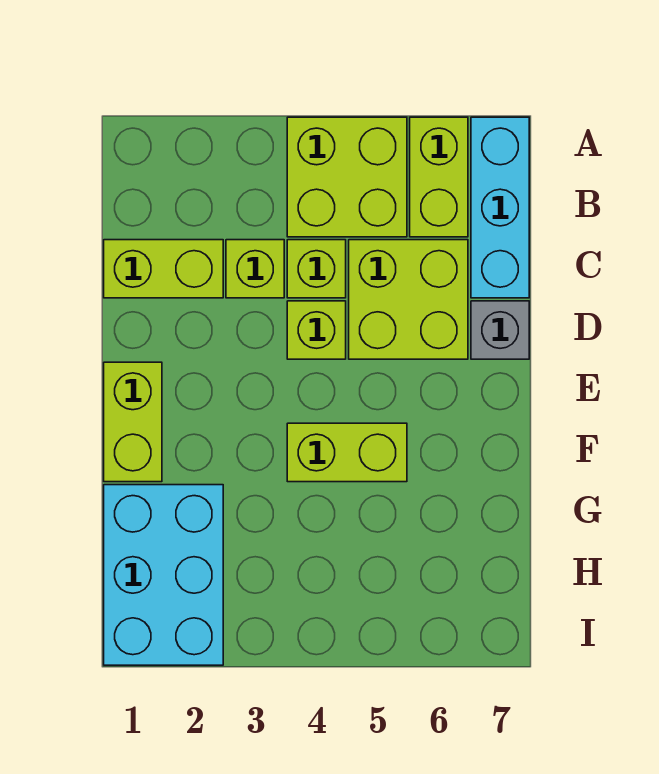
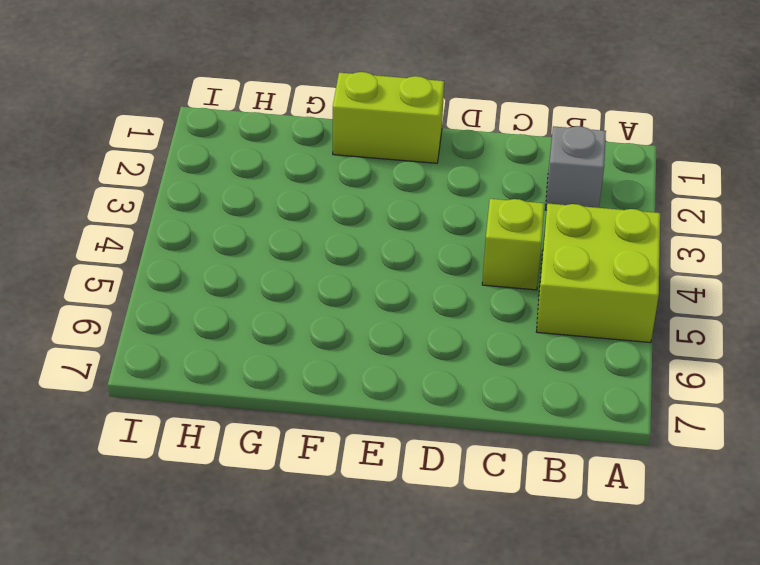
grey brick B2 level 1 -> grey brick D7 level 1
none -> lime brick A6:B6 level 1
none -> cyan brick A7:C7 level 1
none -> lime brick C1:C2 level 1

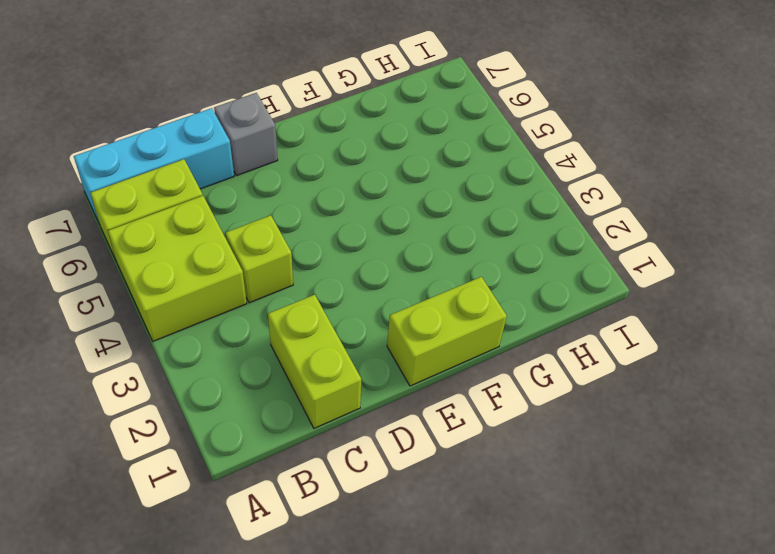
none -> lime brick C3 level 1
none -> lime brick C5:D6 level 1
none -> lime brick D4 level 1

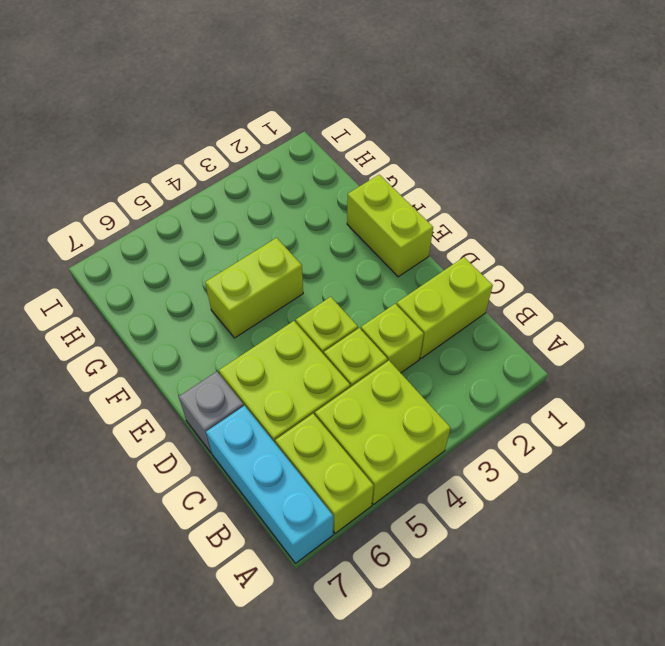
none -> cyan brick G1:I2 level 1

